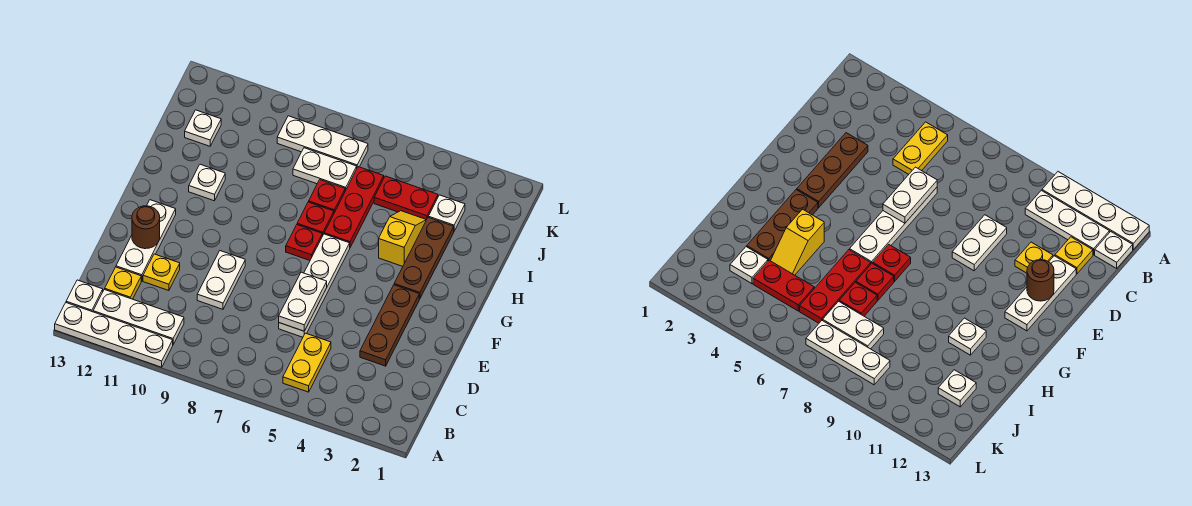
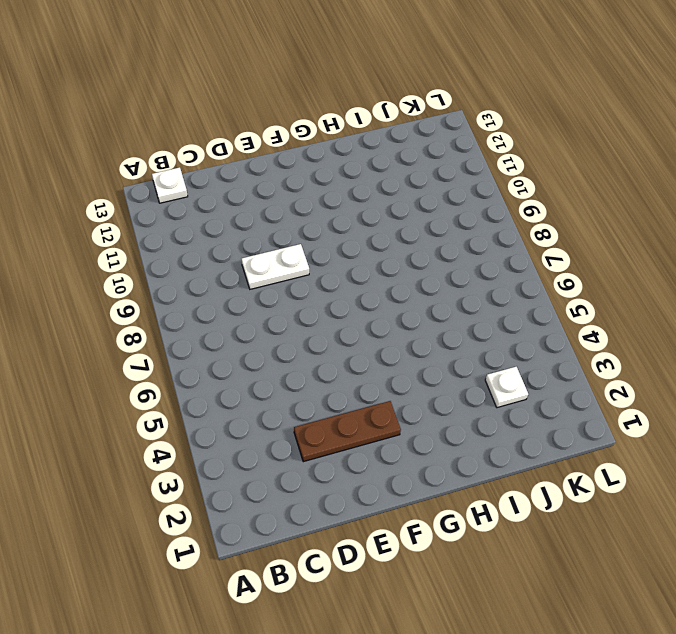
none -> white plate A10:A13 level 1
none -> yellow plate B5:C5 level 1
none -> white plate B10:B12 level 1

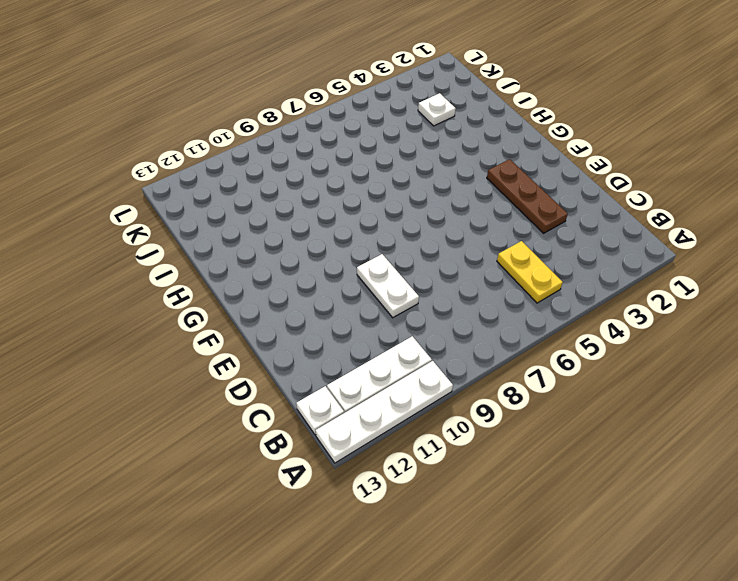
none -> yellow plate C12 level 1
none -> white plate D6:G6 level 1
none -> yellow plate D11 level 1

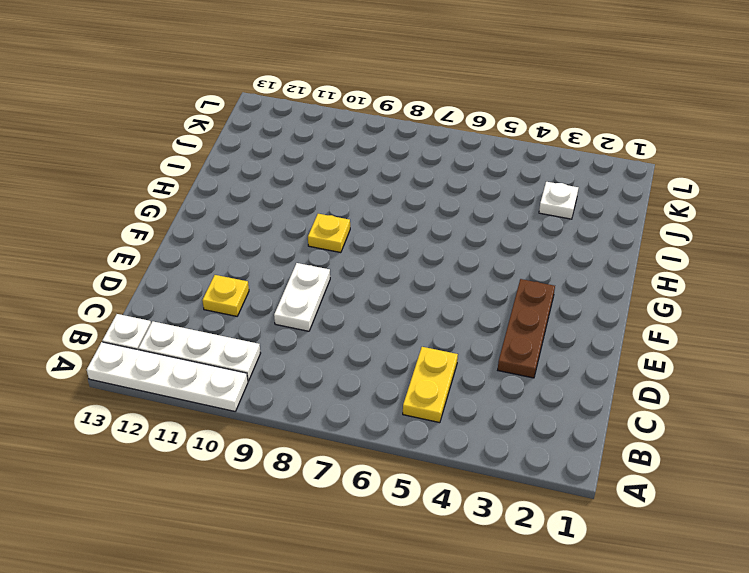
yellow plate G9 level 1 -> yellow plate C12 level 1
none -> white plate D6:G6 level 1
none -> white plate D12:F12 level 1
none -> brown plate G3:I3 level 1

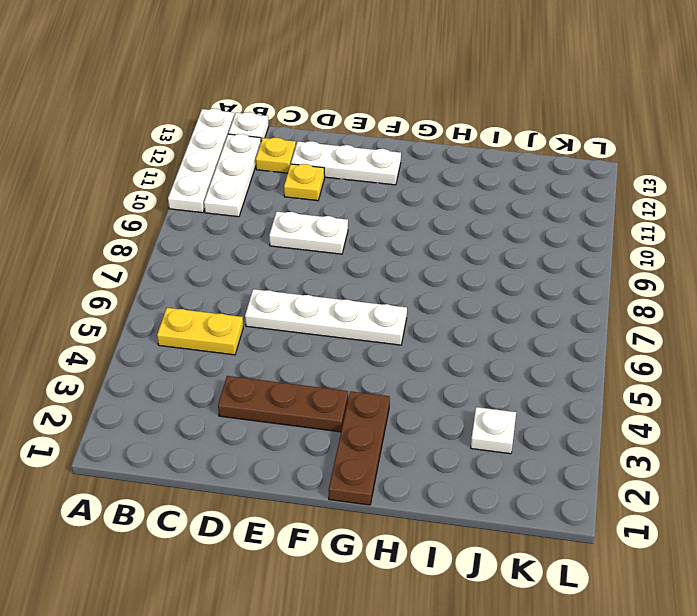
brown plate G1:G3 level 1 -> brown plate G3:I3 level 1
none -> red plate G7 level 1
none -> yellow slope H4:I4 level 1 top H
none -> red plate H6:J6 level 1

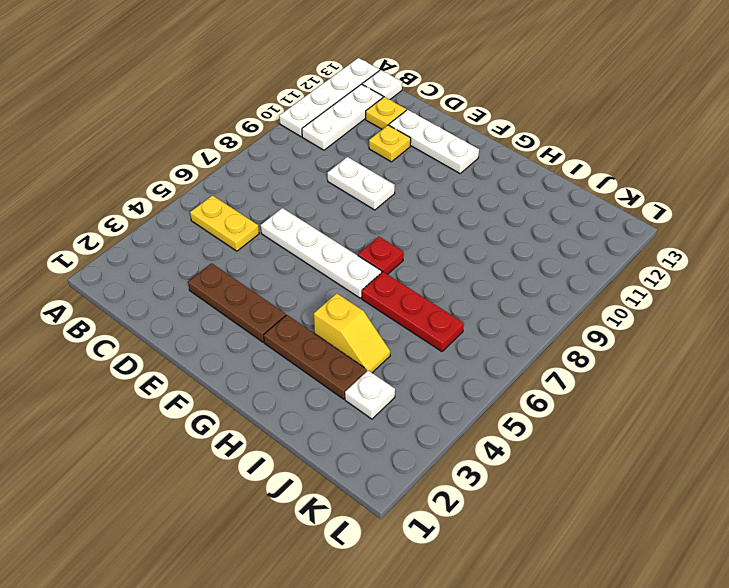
none -> red plate H7 level 1
none -> white plate H11 level 1
none -> red plate I7 level 1

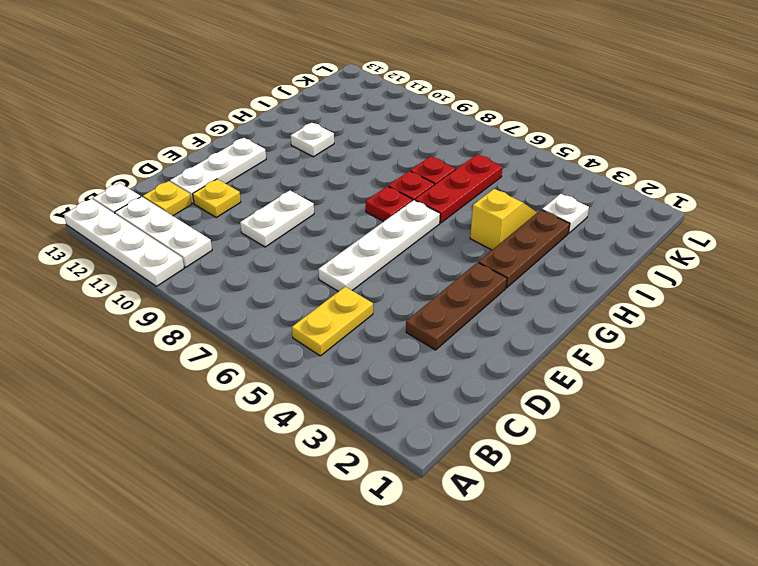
none -> red plate J4:J5 level 1
none -> white plate J7:J8 level 1
none -> white plate J12 level 1

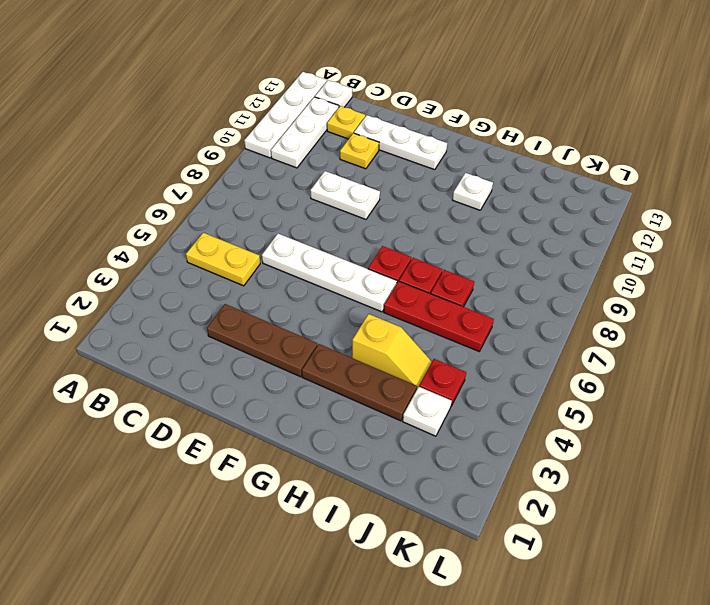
red plate J4 level 1 -> red plate J4:J5 level 1
none -> white plate J7:J8 level 1
none -> white plate J12 level 1
none -> white plate K7:K9 level 1

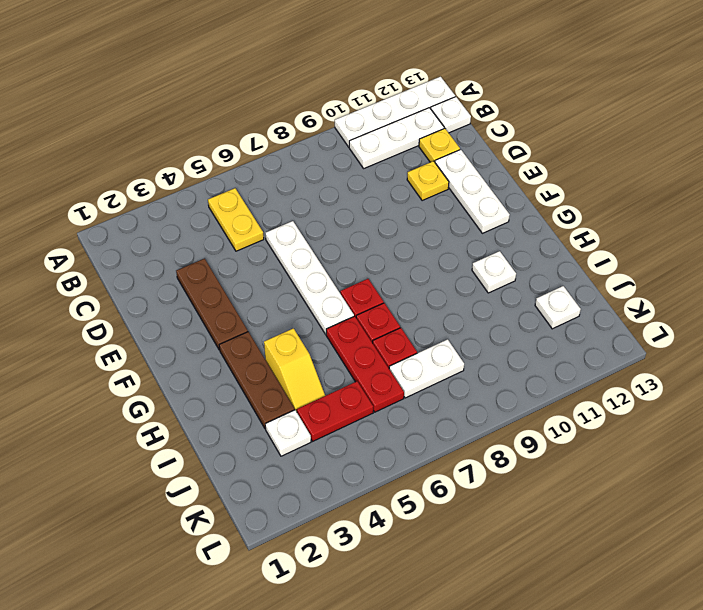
none -> white plate D9:E9 level 1
none -> white plate K7:K9 level 1
none -> white plate D6:E6 level 2

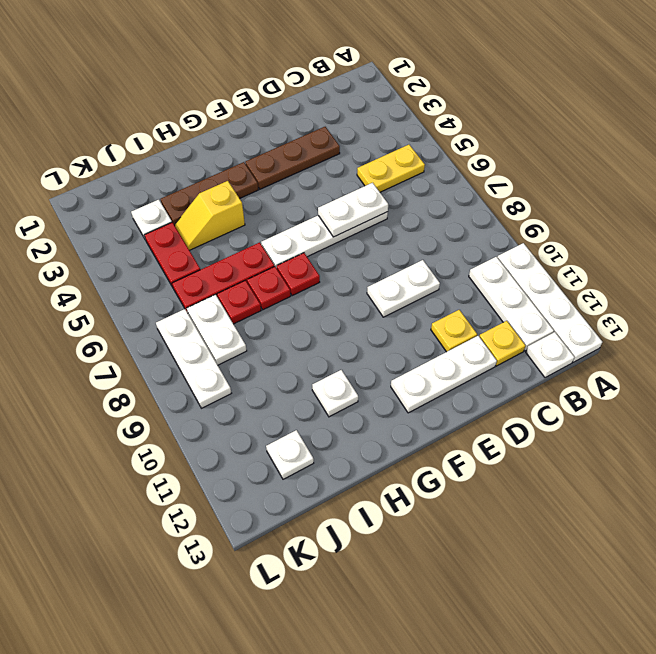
none -> brown round brick E12 level 2

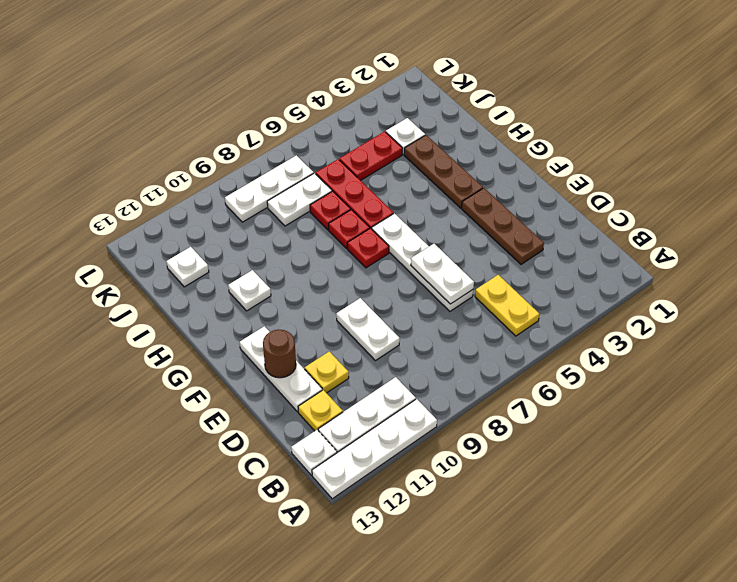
none -> yellow slope H4:I4 level 1 top H

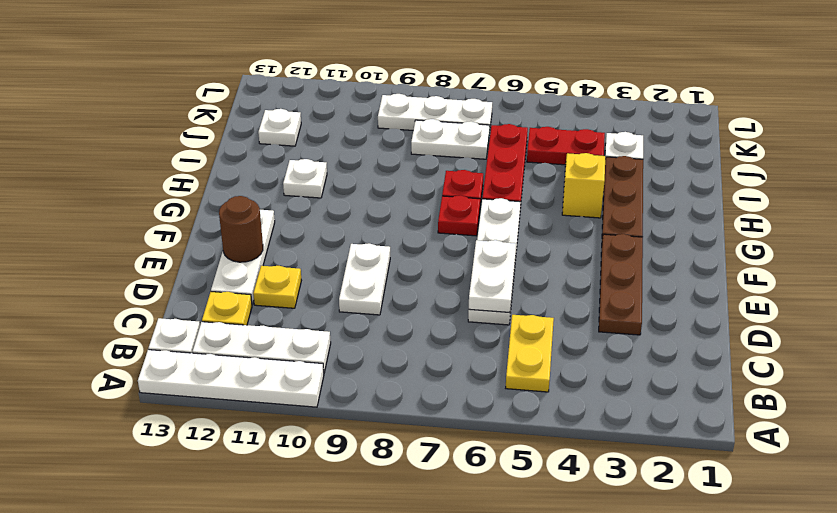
none -> red plate I7 level 1

